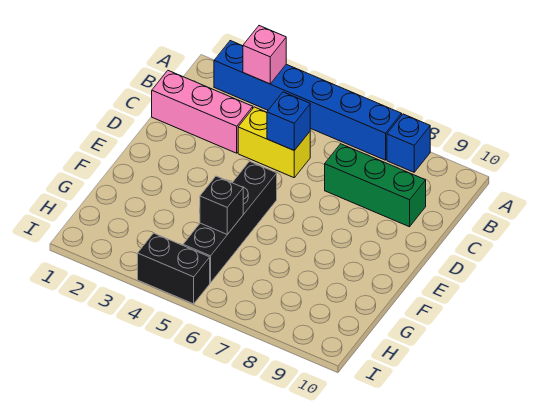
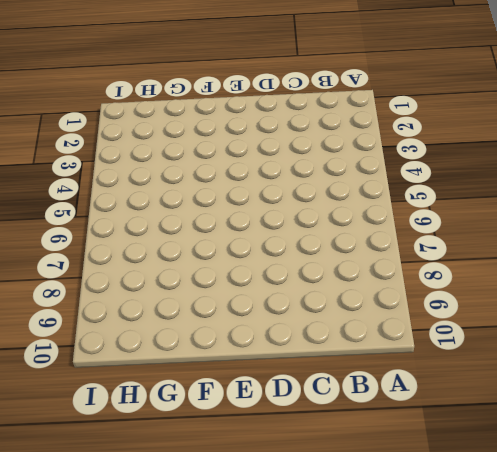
none -> blue brick A2:A7 level 1
none -> blue brick A8 level 1

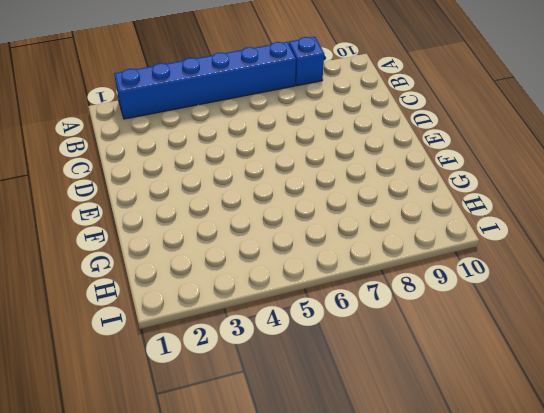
none -> pink brick C1:C3 level 1
none -> yellow brick C4:C5 level 1

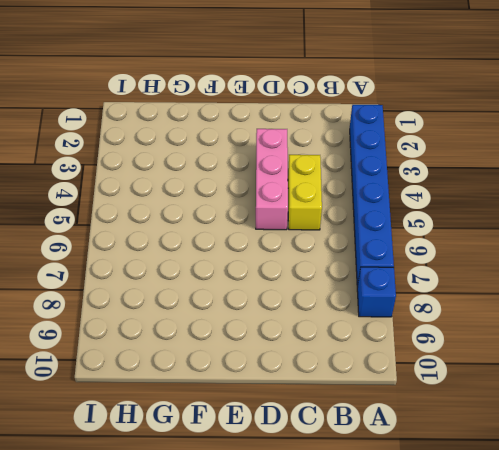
pink brick D3:D5 level 1 -> pink brick C1:C3 level 1
none -> green brick C7:C9 level 1
none -> black brick E5:H5 level 1

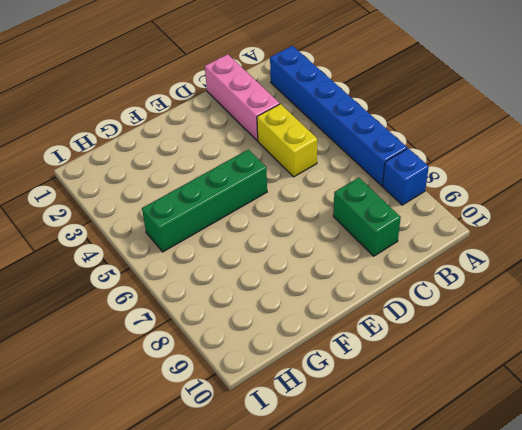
green brick C8:C9 level 1 -> green brick C7:C9 level 1
green brick E5:H5 level 1 -> black brick E5:H5 level 1
none -> black brick I4:I5 level 1
none -> pink brick A3 level 2

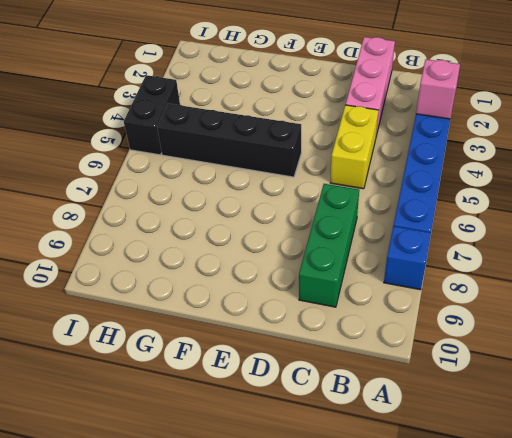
none -> blue brick C5 level 2
none -> black brick G5 level 2

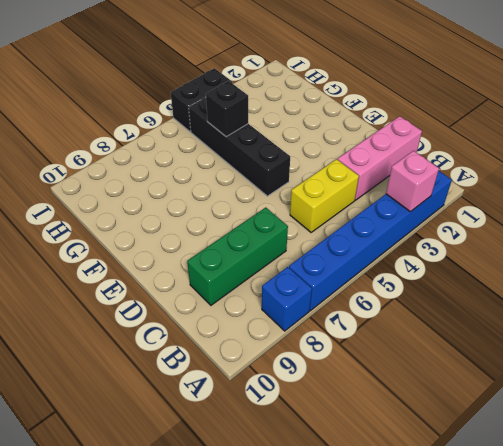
none -> blue brick C5 level 2

